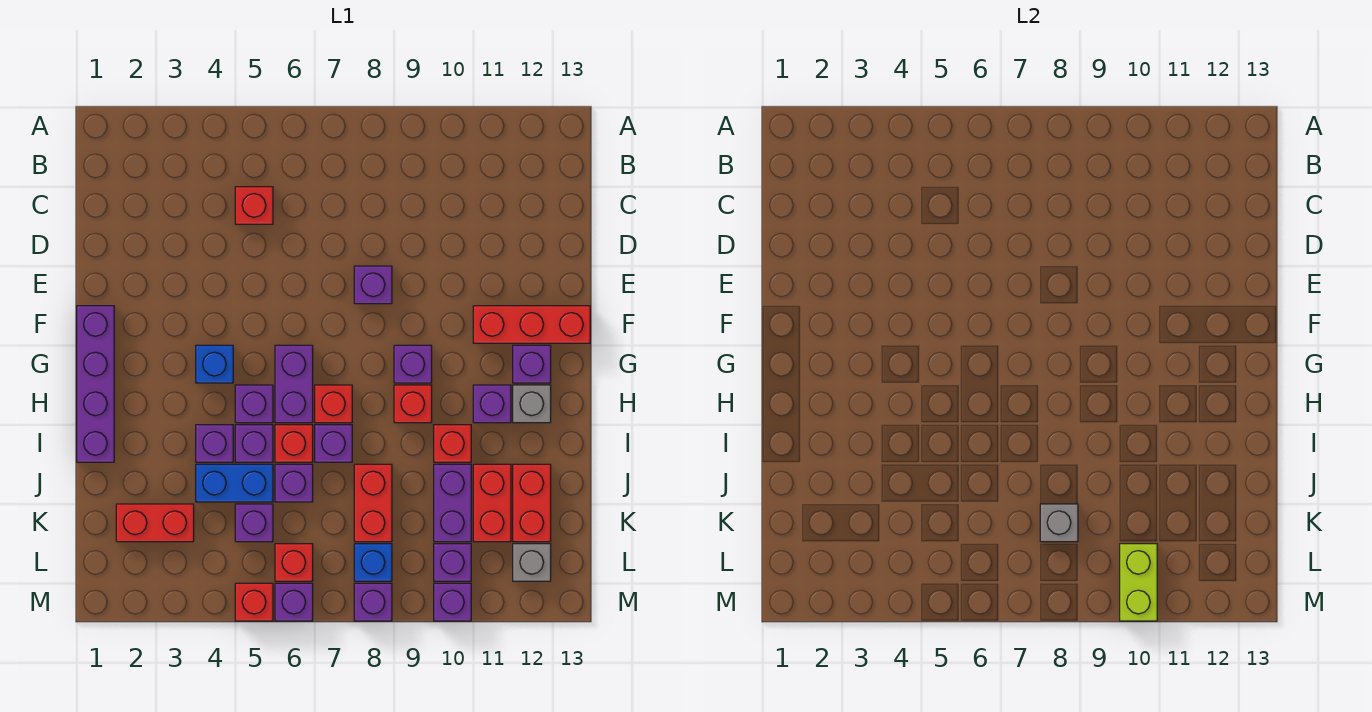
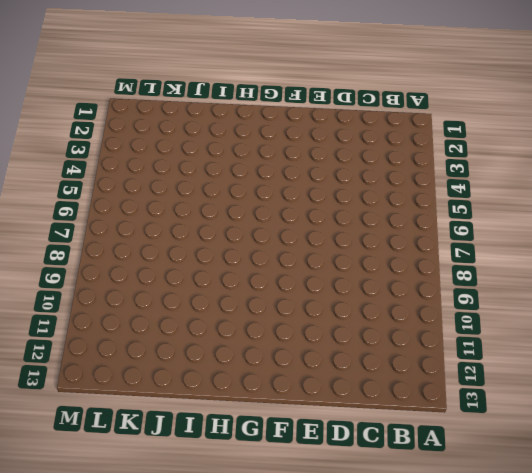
none -> red brick C5 level 1
none -> purple brick E8 level 1
none -> purple brick F1:I1 level 1
none -> red brick F11:F13 level 1

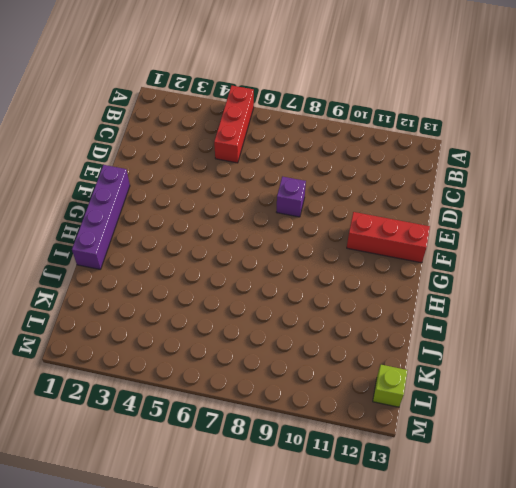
red brick A5:C5 level 1 -> red brick C5 level 1
lime brick L13 level 1 -> none
none -> blue brick G4 level 1
none -> purple brick G6:H6 level 1
none -> purple brick G9 level 1
none -> purple brick G12 level 1

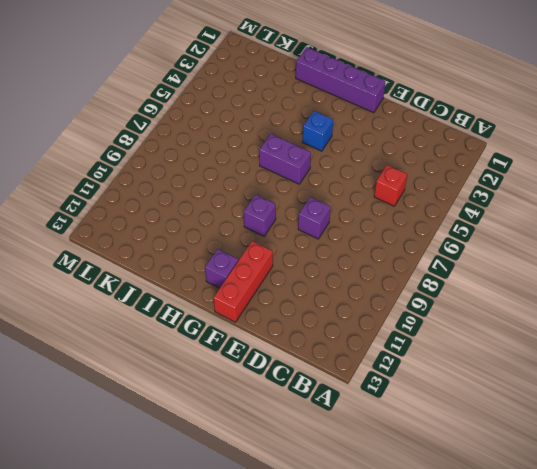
none -> purple brick H5 level 1
none -> red brick H7 level 1
none -> red brick H9 level 1
none -> purple brick H11 level 1

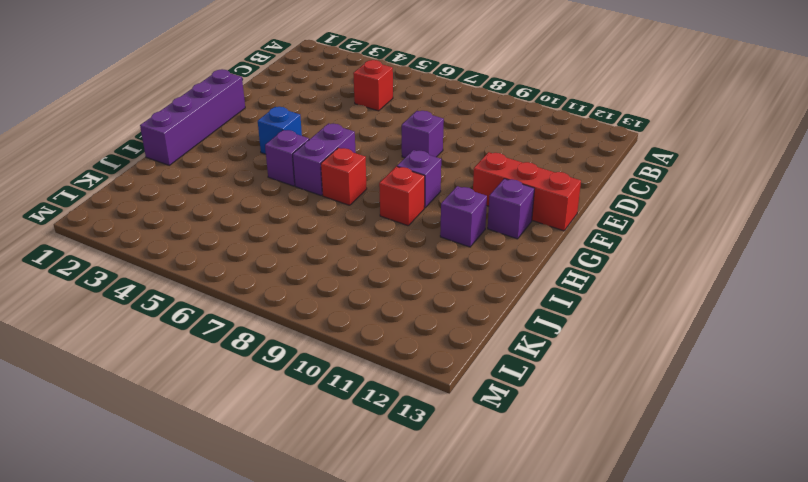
none -> grey brick H12 level 1
none -> purple brick I4 level 1
none -> purple brick I5 level 1
none -> red brick I6 level 1

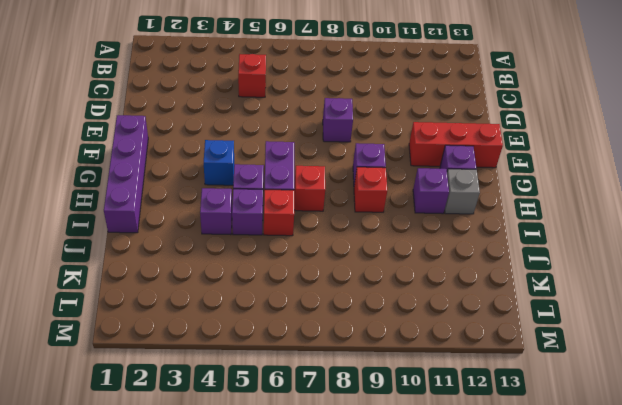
none -> purple brick I7 level 1
none -> red brick I10 level 1
none -> blue brick J4:J5 level 1
none -> purple brick J6 level 1

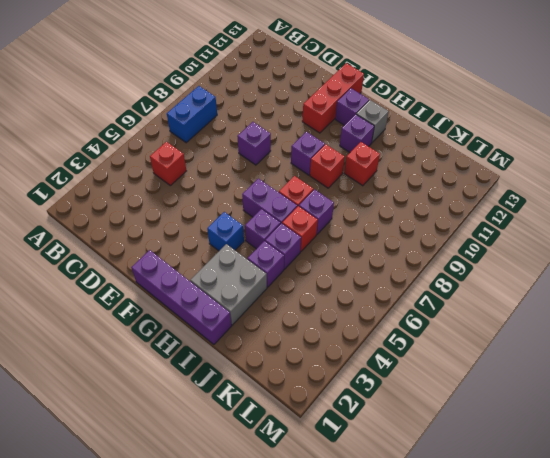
blue brick B7:B8 level 1 -> blue brick J4:J5 level 1
grey brick H2:I3 level 1 -> none
none -> purple brick J6 level 1
none -> red brick J8:K8 level 1
none -> purple brick J10:K10 level 1
none -> red brick J11:K11 level 1

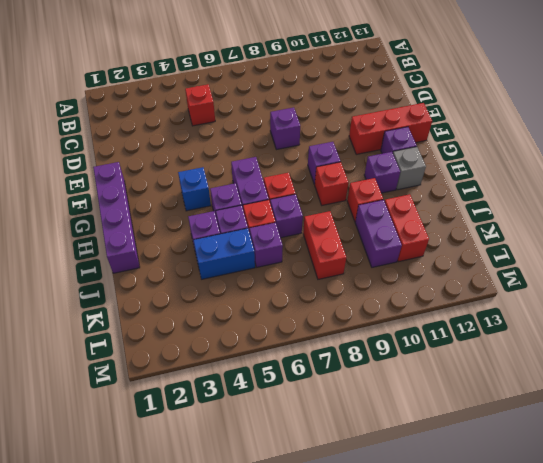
none -> red brick J12:K12 level 1
none -> red brick K2:K3 level 1
none -> purple brick K5 level 1
none -> red brick L6 level 1

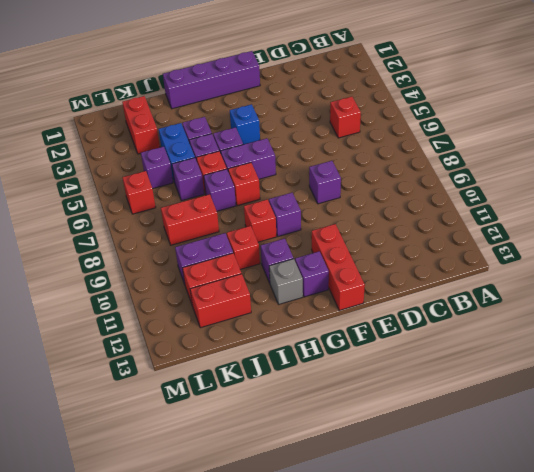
none -> blue brick L8 level 1
none -> purple brick L10 level 1
none -> grey brick L12 level 1
none -> red brick M5 level 1

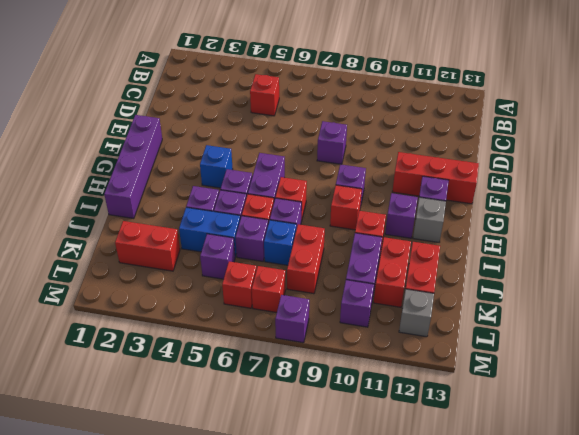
blue brick J7 level 1 -> blue brick L8 level 1
red brick L7 level 1 -> red brick M5 level 1
none -> purple brick M6 level 1
none -> purple brick M10 level 1
none -> grey brick K8 level 2
none -> lime brick L10:M10 level 2

